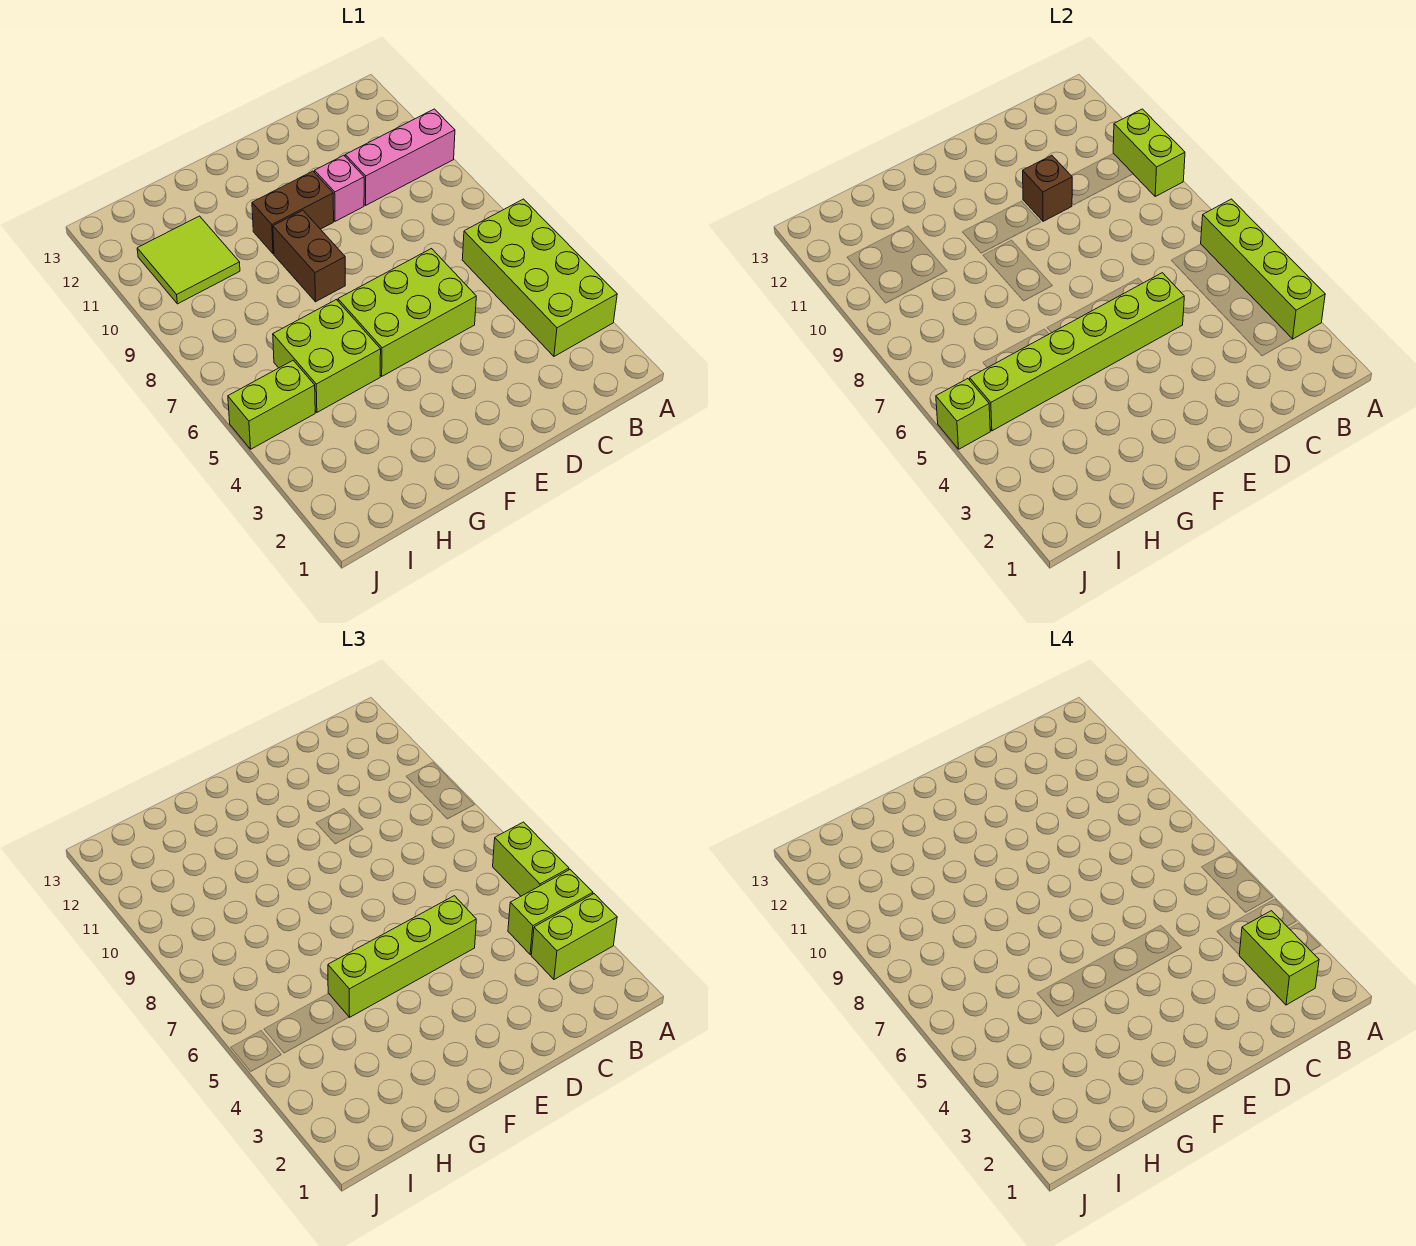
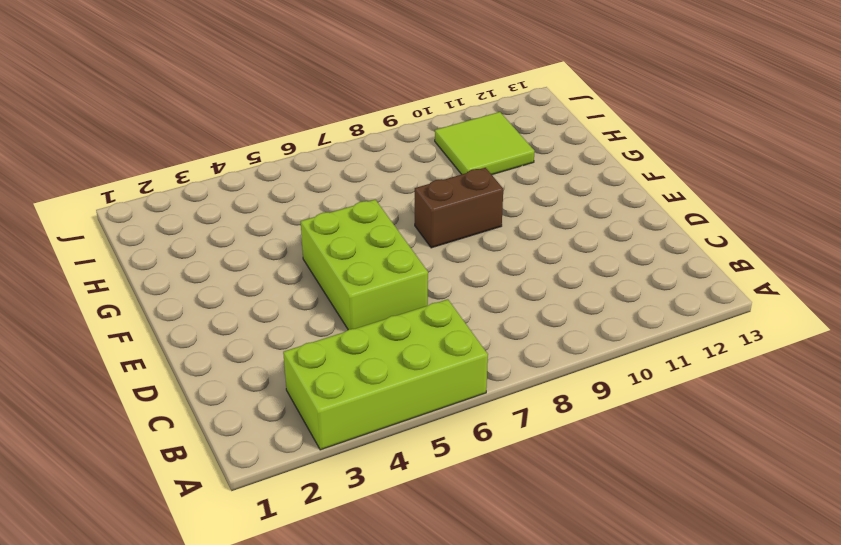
none -> pink brick A10:C10 level 1
none -> pink brick D10 level 1
none -> brown brick E10:F10 level 1

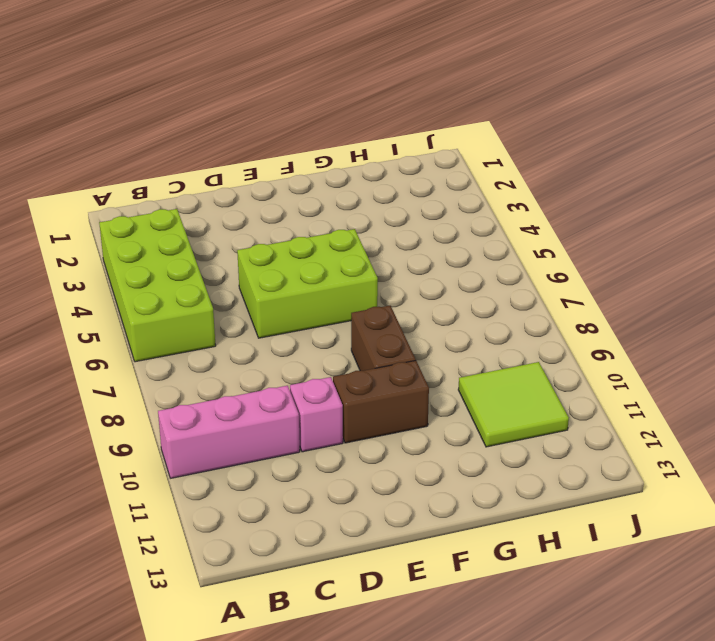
none -> lime brick G5:H6 level 1
none -> lime brick I5:J5 level 1
none -> lime brick A3:A6 level 2

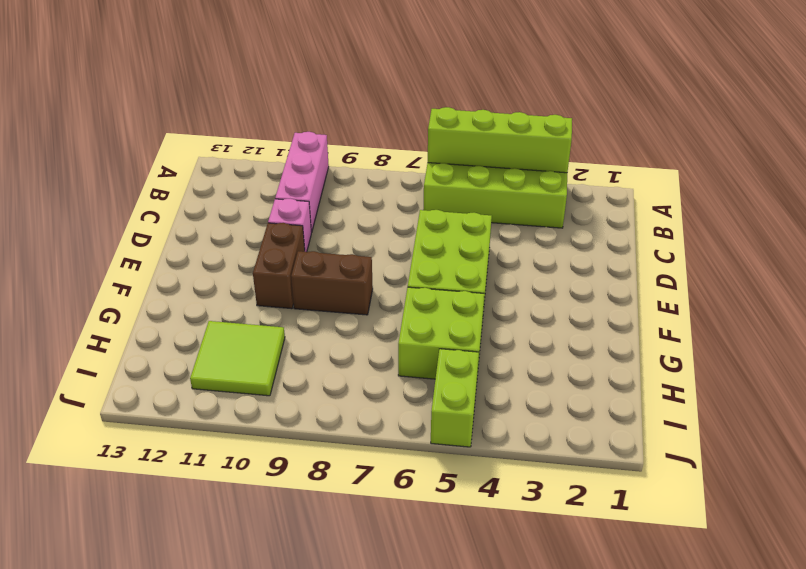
none -> lime brick A9:A10 level 2
none -> lime brick D5:I5 level 2
none -> brown brick D10 level 2

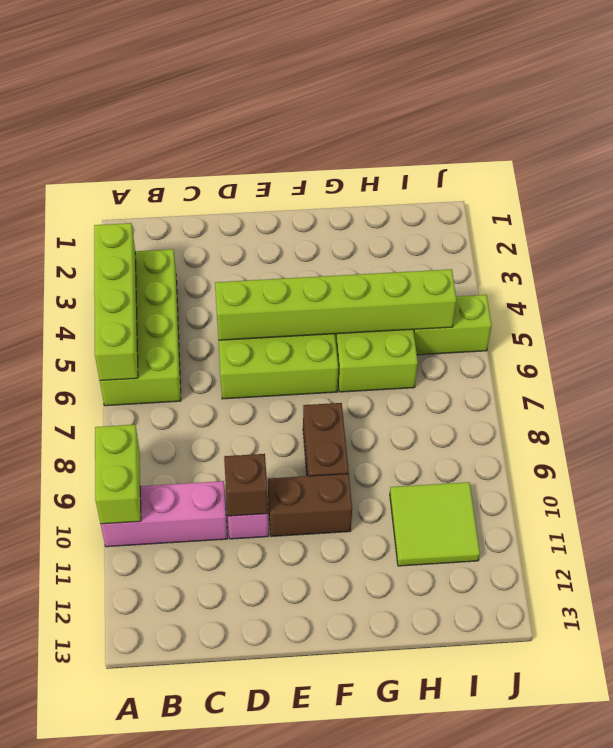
none -> lime brick J5 level 2
none -> lime brick A3:B3 level 3
none -> lime brick A4:B4 level 3

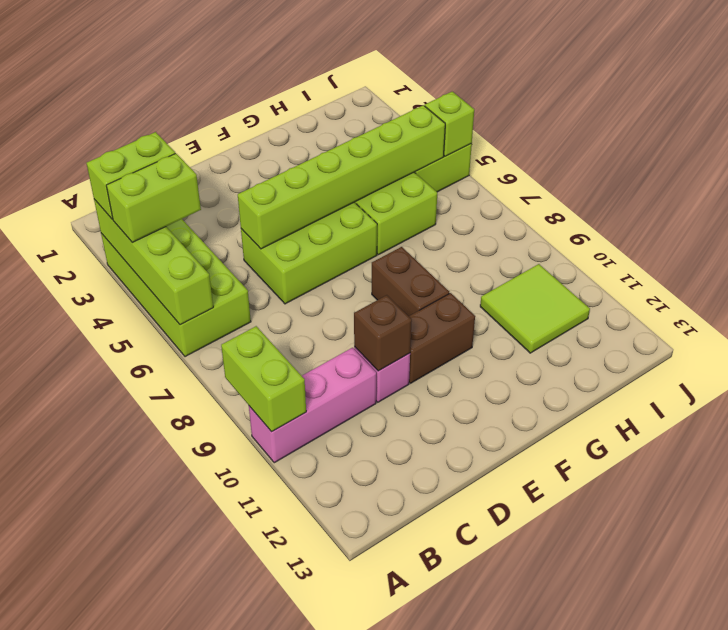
none -> lime brick A5:A6 level 3
none -> lime brick D5:G5 level 3
none -> lime brick B2:B3 level 4

